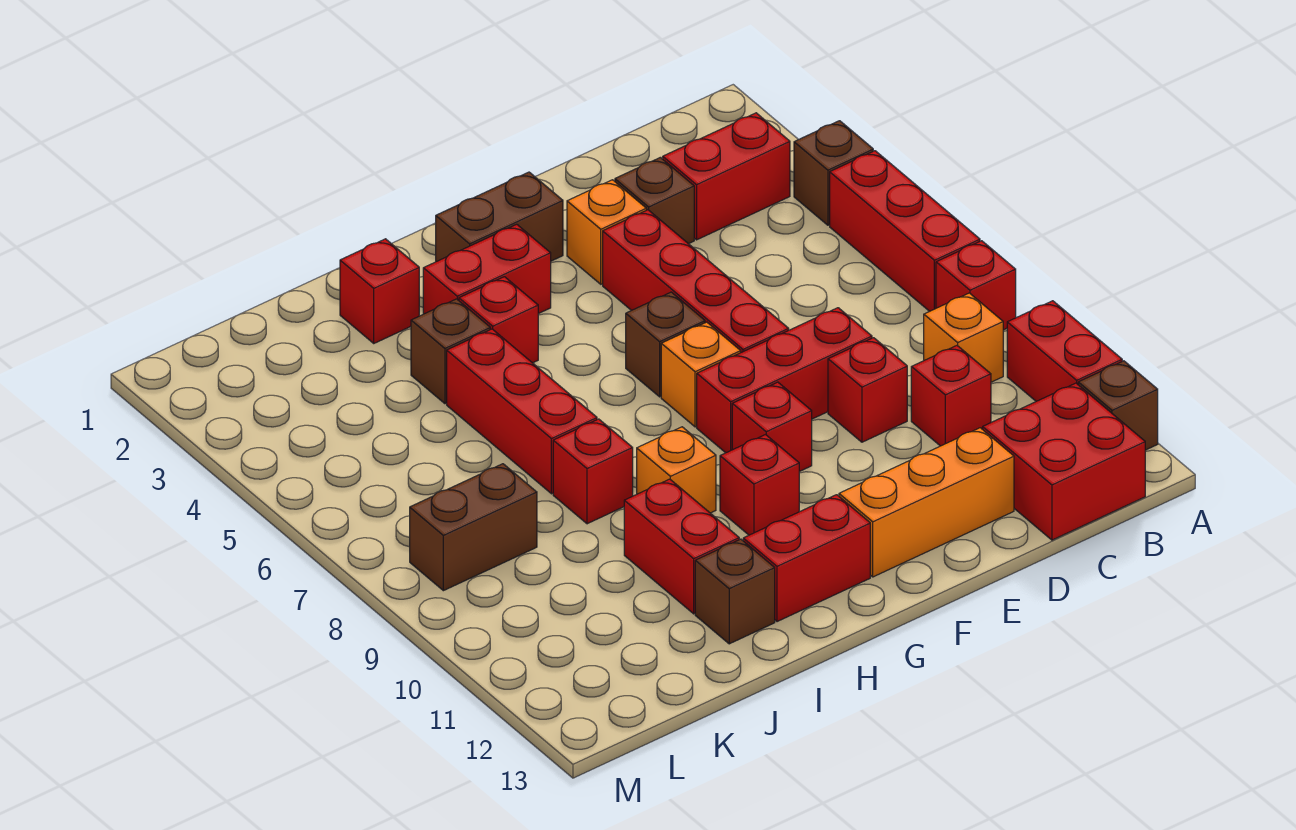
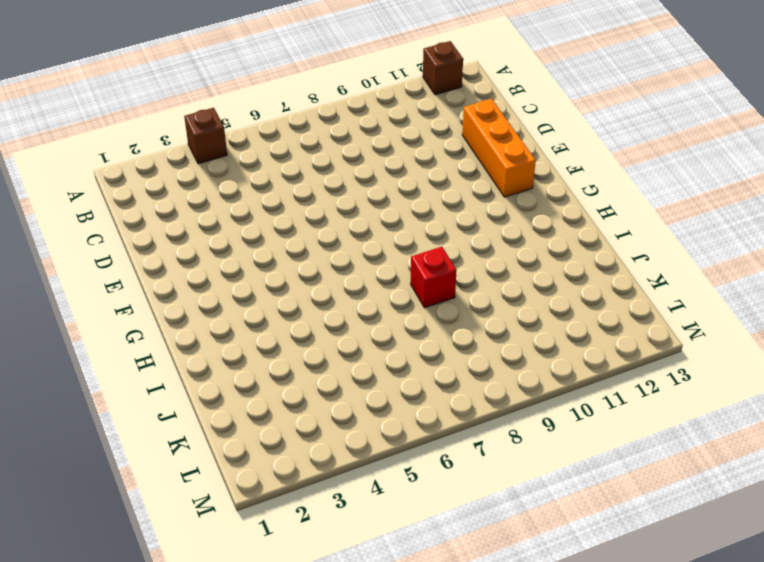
none -> red brick A5:A7 level 1
none -> red brick A8 level 1
none -> red brick A10:A11 level 1
none -> red brick B3:C3 level 1

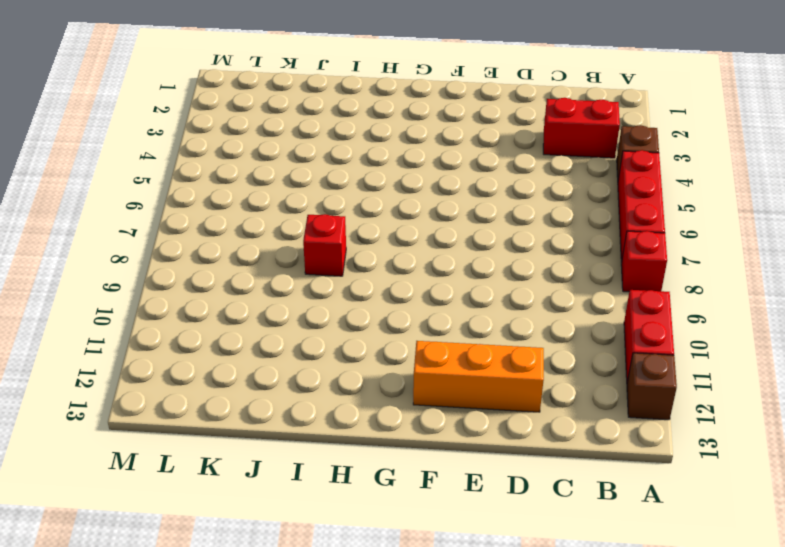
none -> orange brick B9 level 1
none -> red brick B12:C13 level 1
none -> red brick C10 level 1
none -> brown brick D3 level 1

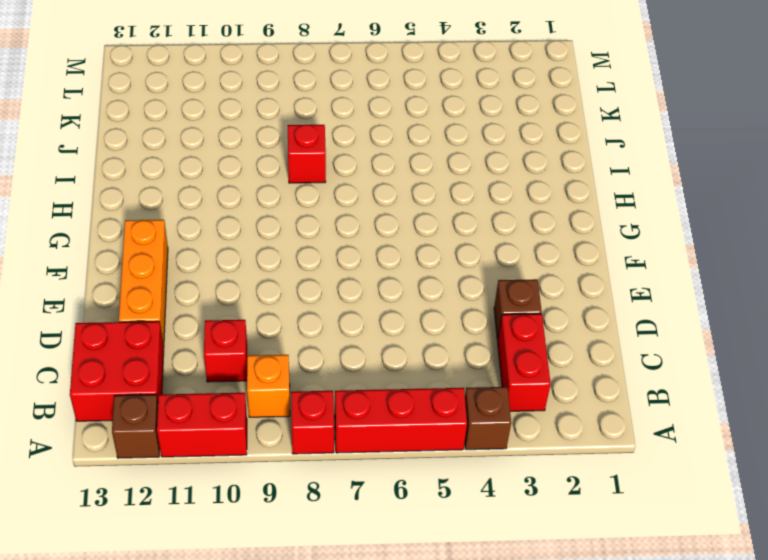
none -> red brick D8:F8 level 1
none -> red brick D9 level 1
none -> orange brick E3 level 1
none -> red brick E4:E7 level 1

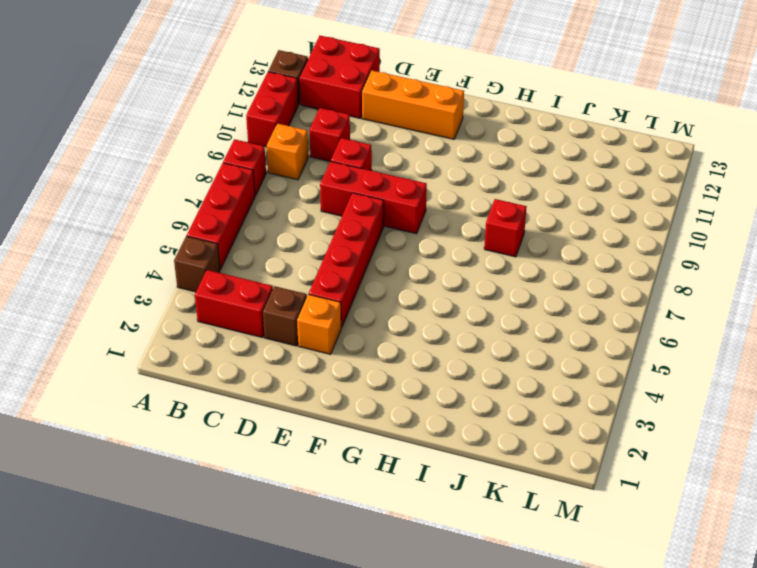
none -> brown brick F2:G2 level 1
none -> brown brick F6 level 1
none -> orange brick F7 level 1
none -> red brick F9 level 1

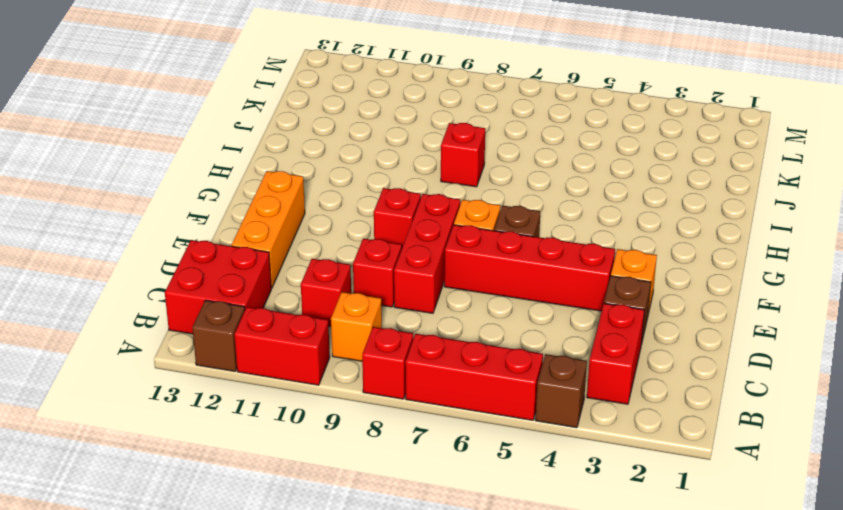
none -> brown brick F2:G2 level 1
none -> red brick G3:H3 level 1
none -> red brick G10 level 1
none -> red brick G12:H12 level 1

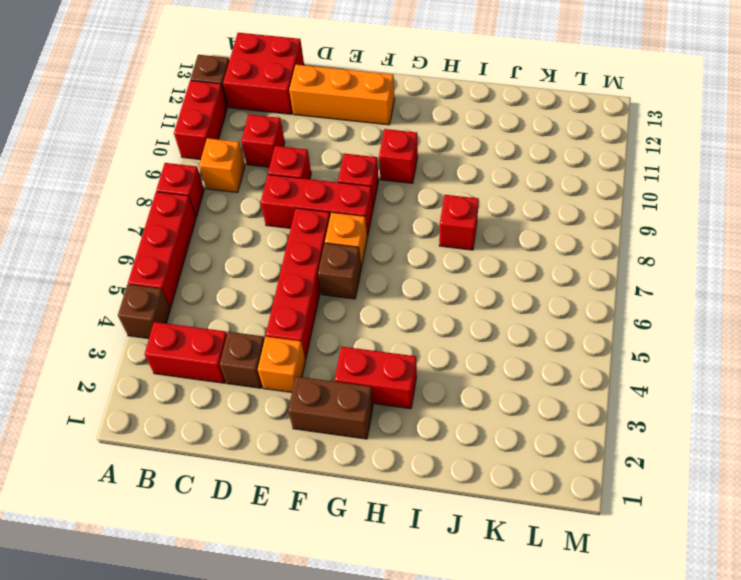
none -> red brick G12:H12 level 1
none -> red brick H4 level 1
none -> orange brick H9 level 1
none -> red brick I2 level 1

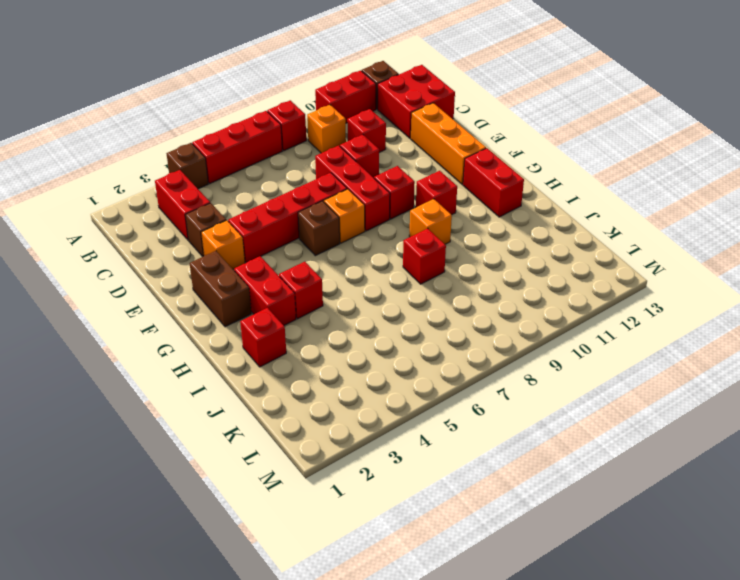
none -> brown brick I4 level 1
none -> red brick I5:I7 level 1
none -> red brick I10:I11 level 1
none -> brown brick I12 level 1

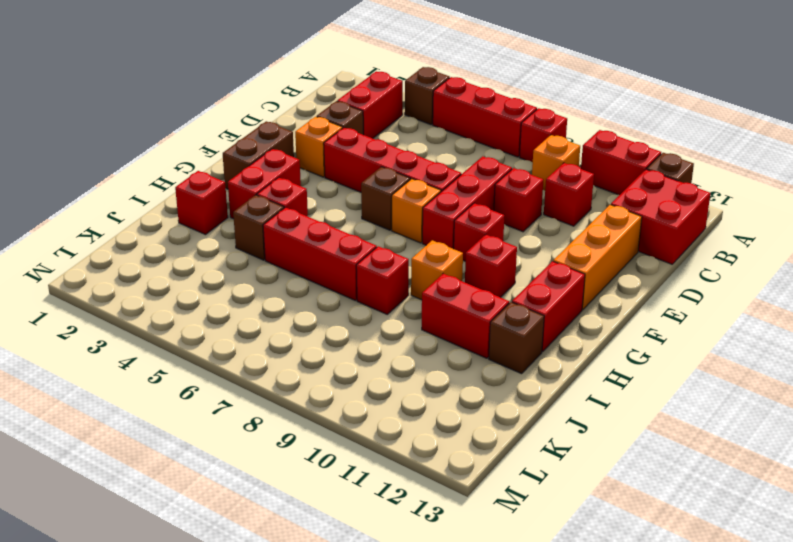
none -> brown brick K8:L8 level 1

